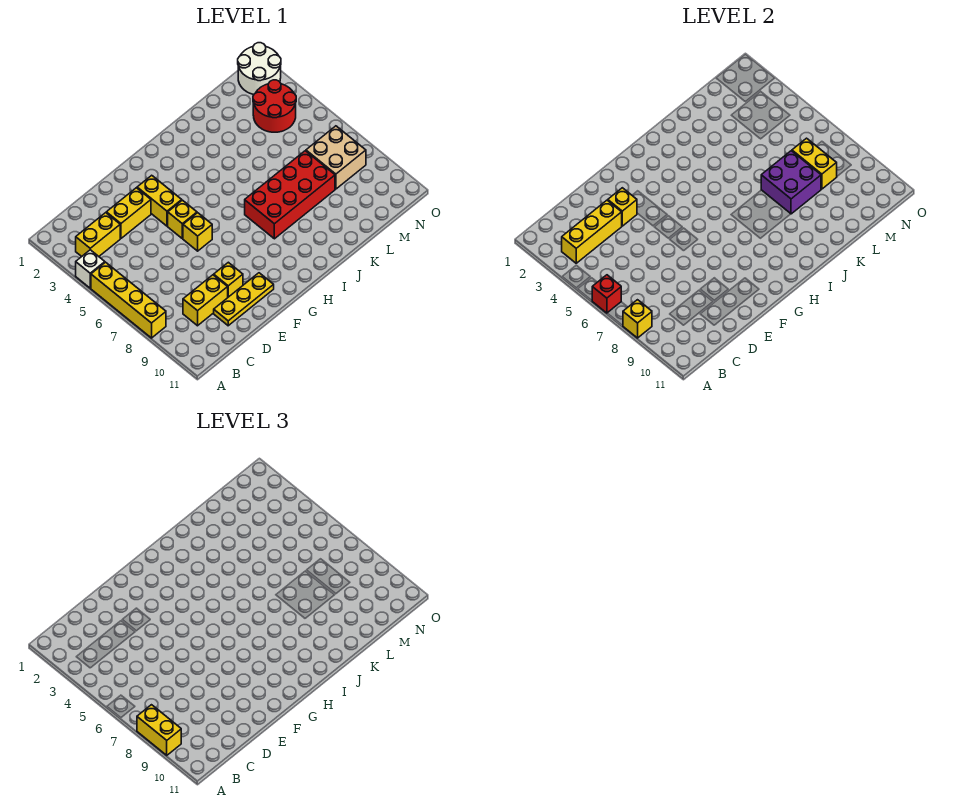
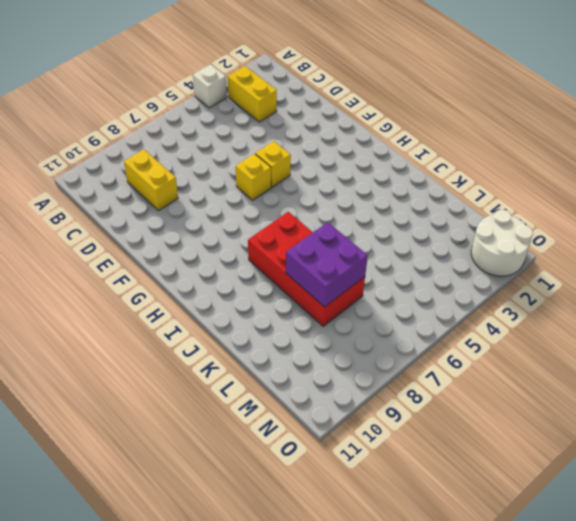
none -> yellow brick A5:A8 level 1
none -> yellow brick D3:E3 level 1
none -> yellow plate D10:F10 level 1

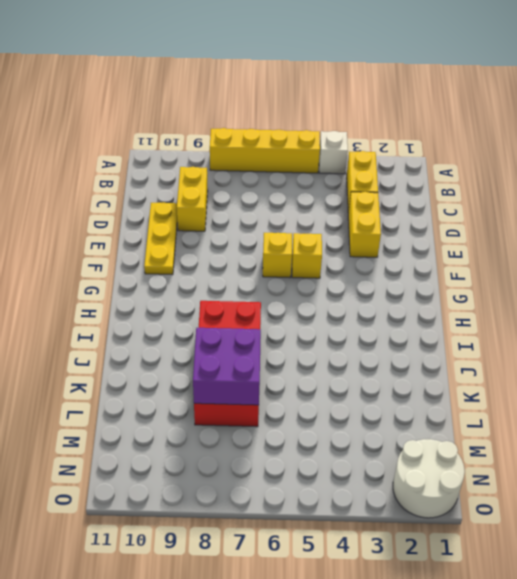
none -> yellow brick E9 level 1
none -> yellow brick F3:F4 level 1
none -> red round brick M3:N4 level 1

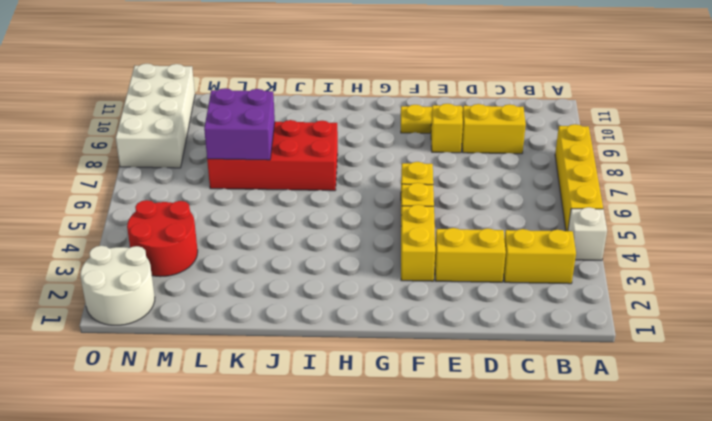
white brick N8:O11 level 1 -> tan brick M7:N8 level 1
none -> red brick A6 level 2
none -> yellow brick A8 level 2
none -> yellow brick B3:D3 level 2

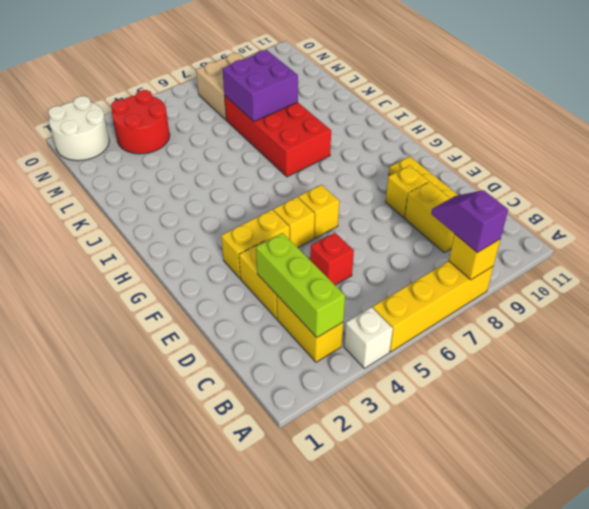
purple slope A8:B8 level 3 top A -> yellow brick A8:A9 level 3
lime brick B3:D3 level 2 -> yellow brick B3:D3 level 2
red brick D5 level 1 -> red brick A6 level 2
none -> yellow brick E3 level 2
none -> yellow brick M7:M8 level 2

